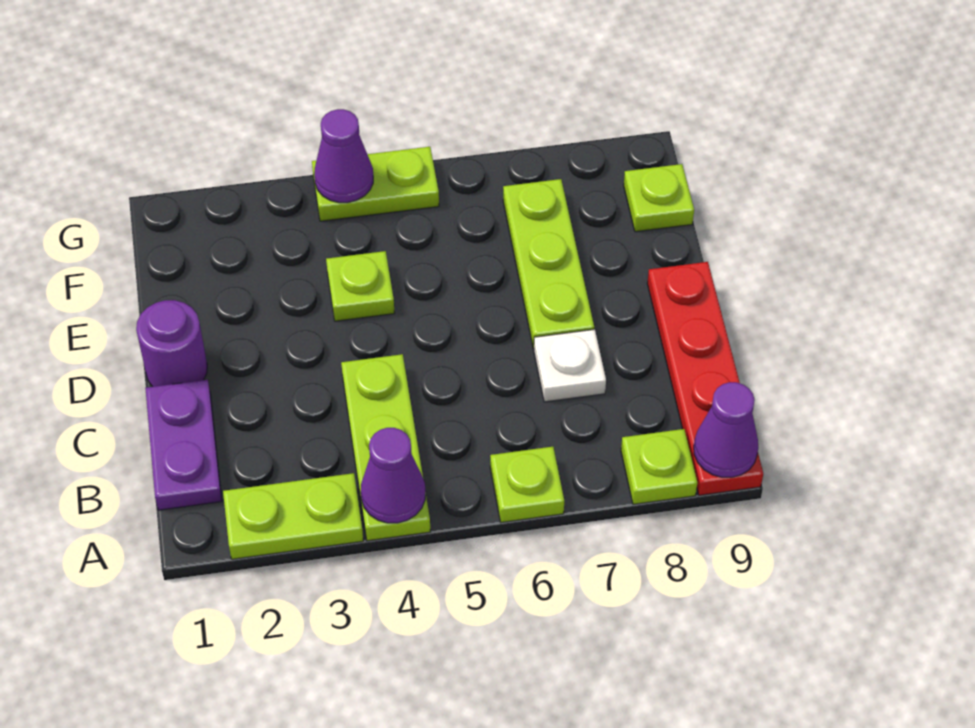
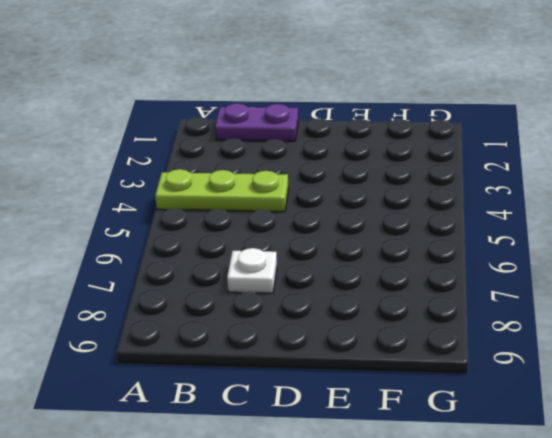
none -> lime plate A2:A3 level 1
none -> lime plate A6 level 1
none -> lime plate A8 level 1

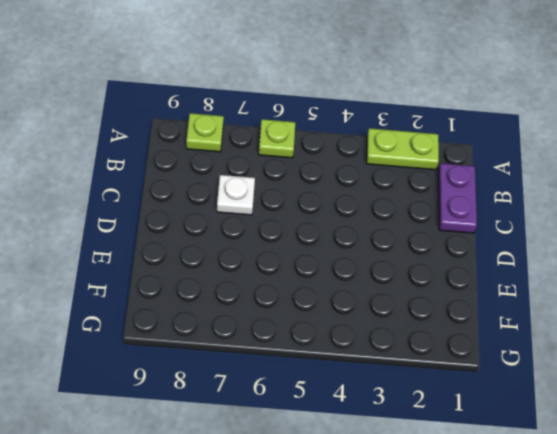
none -> lime plate A4:C4 level 1
none -> red plate A9:D9 level 1
none -> purple round brick D1 level 1

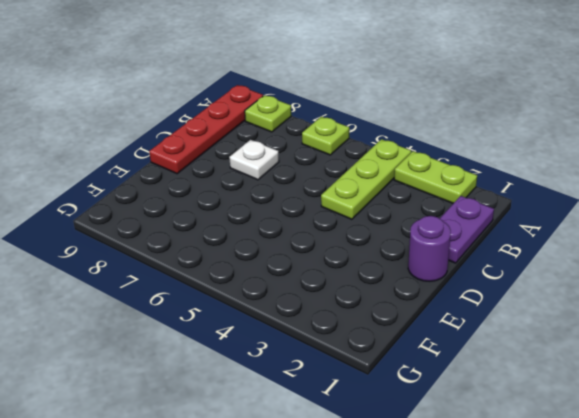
none -> lime plate D7:F7 level 1
none -> lime plate E4 level 1
none -> lime plate F9 level 1

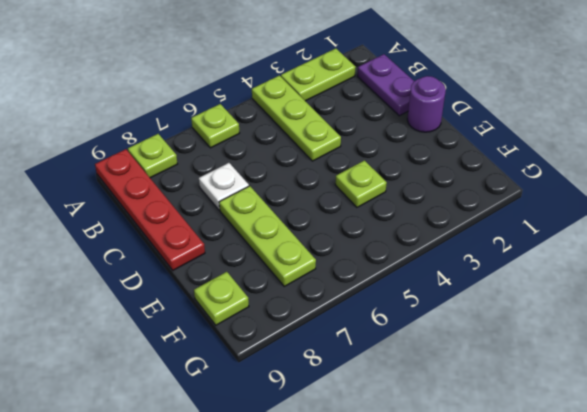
none -> lime plate G4:G5 level 1
none -> purple cone A4 level 2
none -> purple cone A9 level 2

